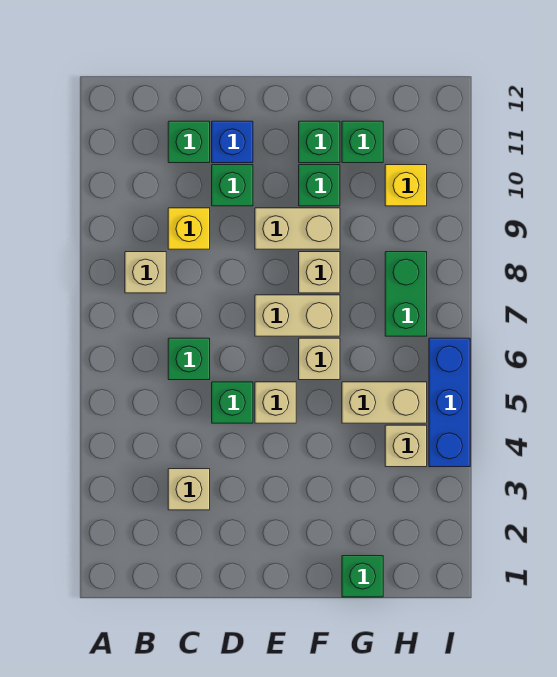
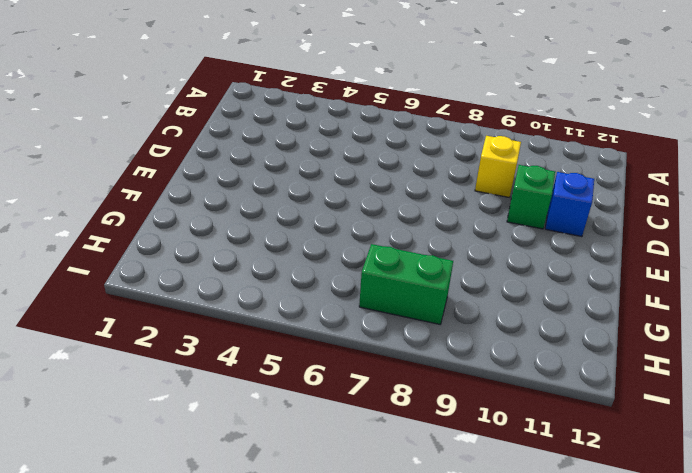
none -> tan brick B8 level 1
none -> tan brick C3 level 1
none -> green brick C6 level 1

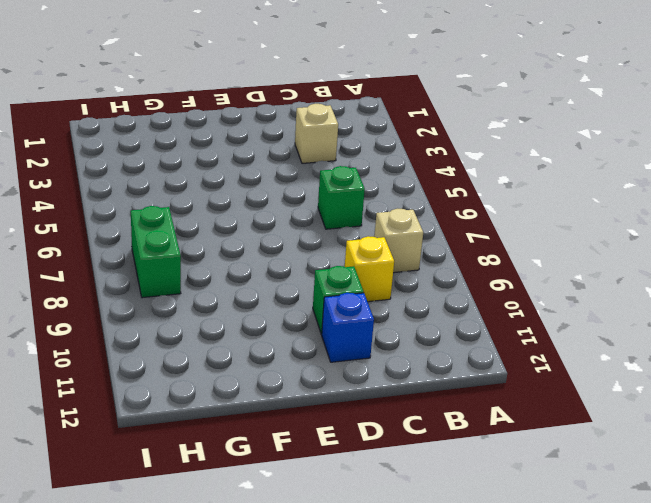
none -> green brick C11 level 1
none -> green brick D5 level 1
none -> tan brick E5 level 1

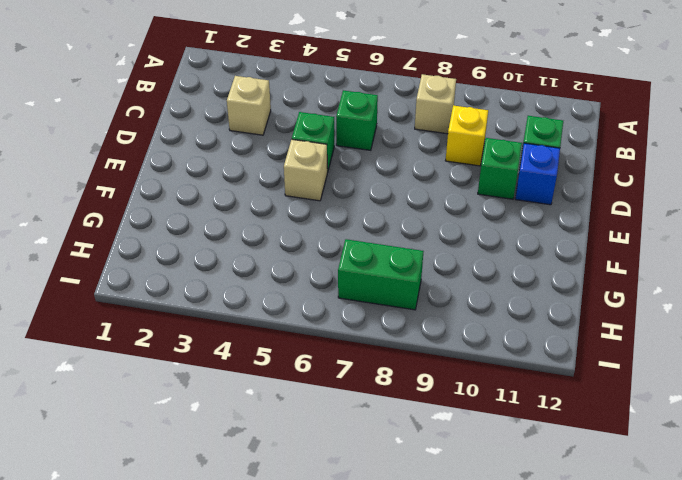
none -> tan brick E7:F7 level 1
none -> tan brick E9:F9 level 1
none -> tan brick F6 level 1

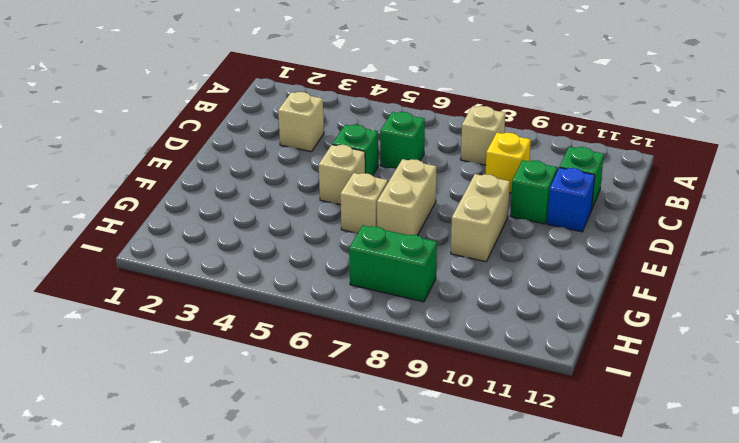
none -> tan brick F8 level 1
none -> green brick F10 level 1
none -> green brick F11 level 1

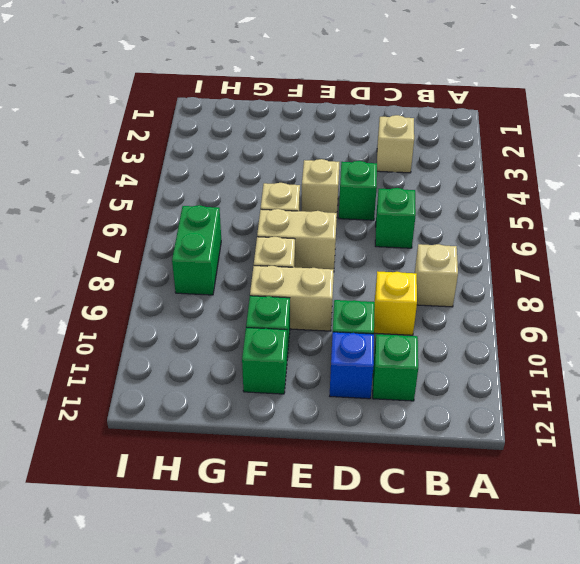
none -> green brick G1 level 1
none -> tan brick G5:H5 level 1
none -> green brick G11 level 1

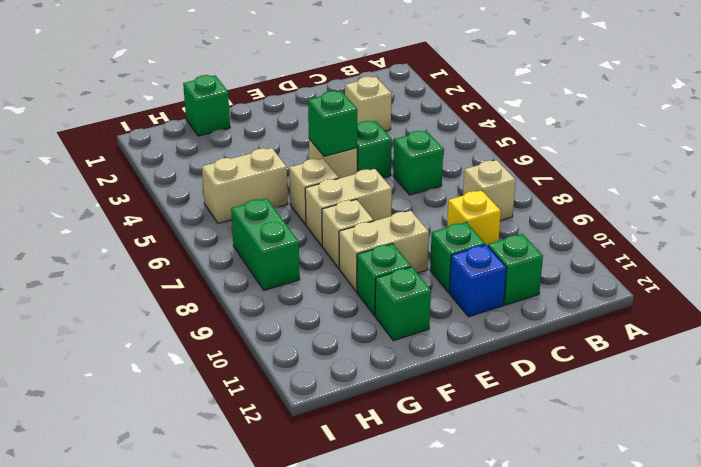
green brick E5 level 2 -> green brick G11 level 1
none -> tan brick H4 level 1
none -> yellow brick H10 level 1
none -> blue brick I4:I6 level 1

